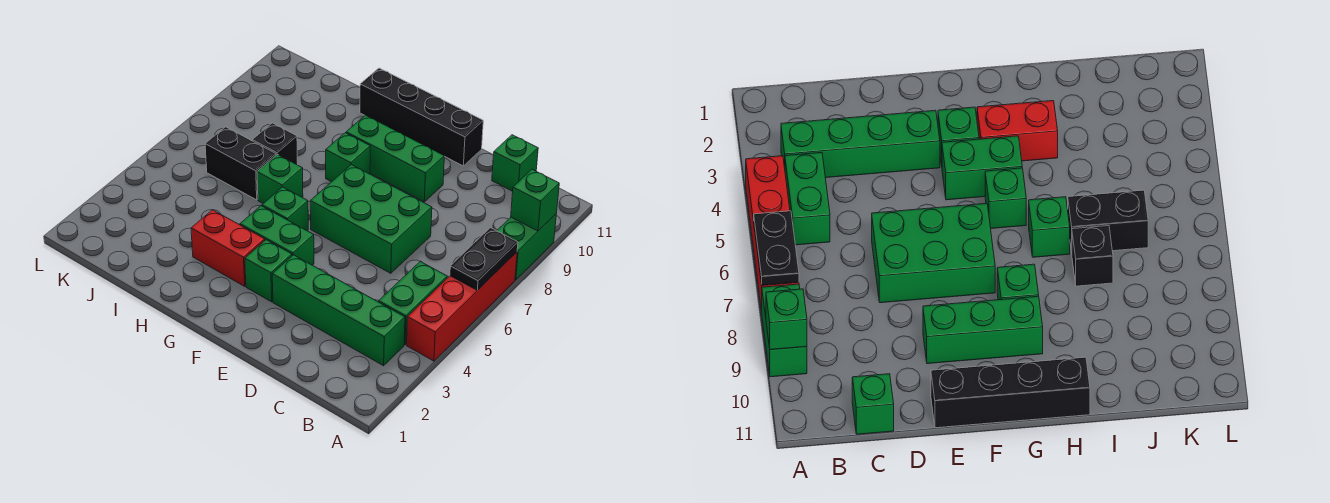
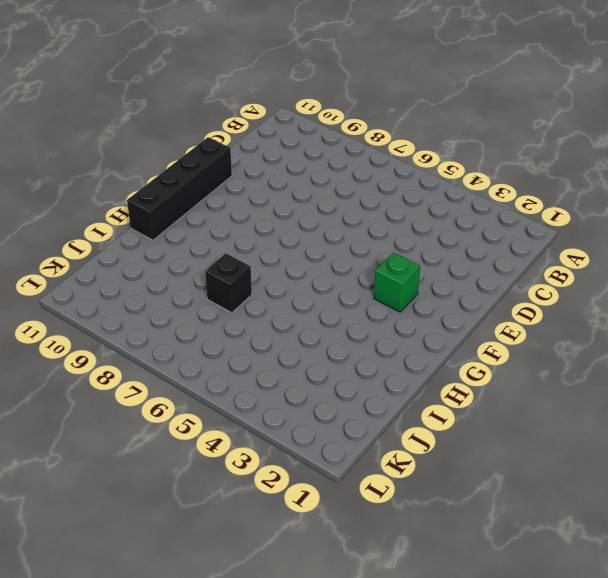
none -> red brick A4:A7 level 1
none -> green brick A8:A9 level 1
none -> green brick B3:E3 level 1

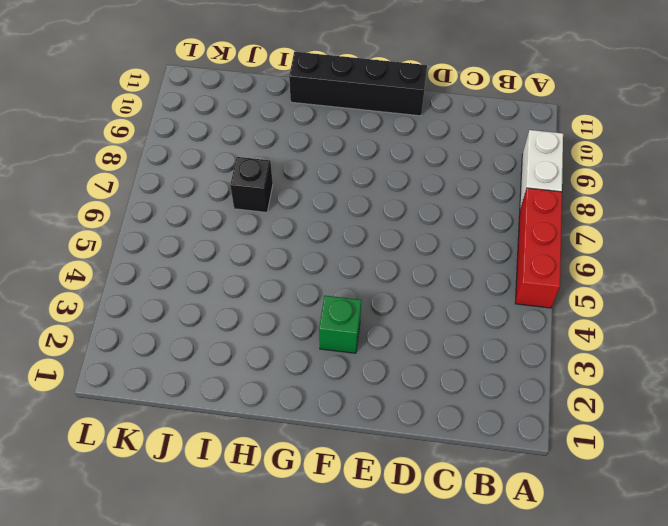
red brick A5:A7 level 1 -> red brick A4:A7 level 1
white brick A8:A9 level 1 -> green brick A8:A9 level 1
none -> green brick B3:E3 level 1
none -> green brick B4:B5 level 1
none -> green brick C11 level 1

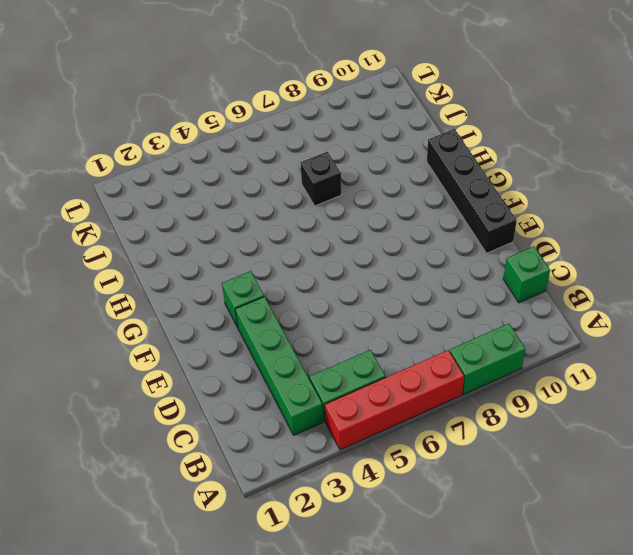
none -> green brick D6:F7 level 1
none -> green brick E9:G9 level 1
none -> green brick F4:G4 level 1

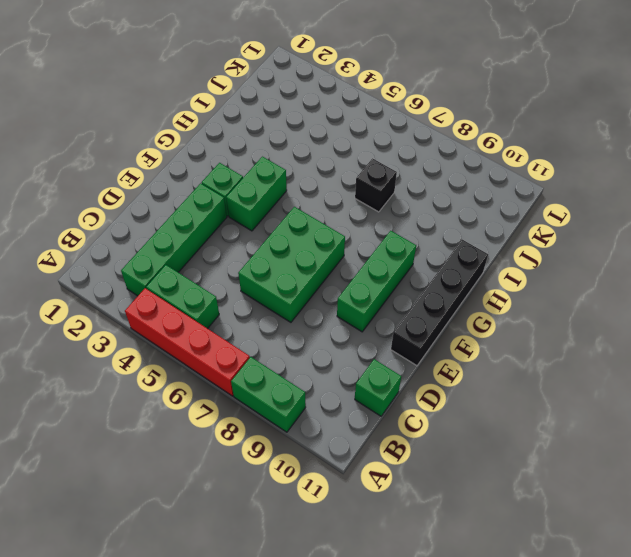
none -> red brick G3:H3 level 1
none -> green brick G5 level 1
none -> green brick G8 level 1

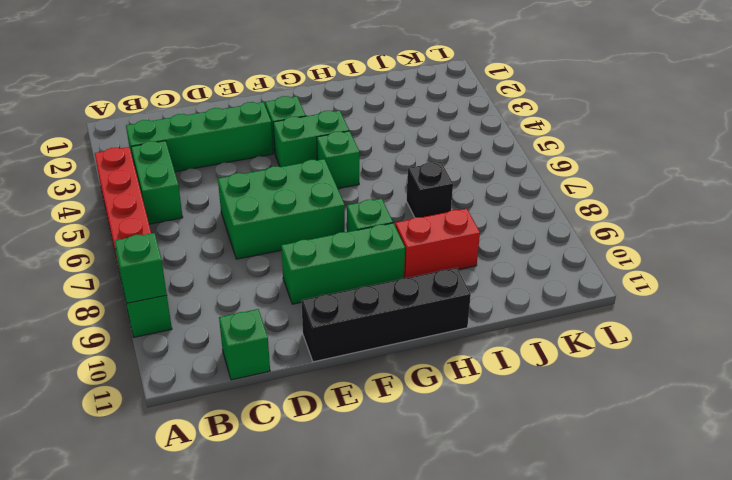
red brick H9:I9 level 1 -> red brick G3:H3 level 1
none -> green brick H6 level 1
none -> black brick I6:J6 level 1
none -> black plate A6:A7 level 2

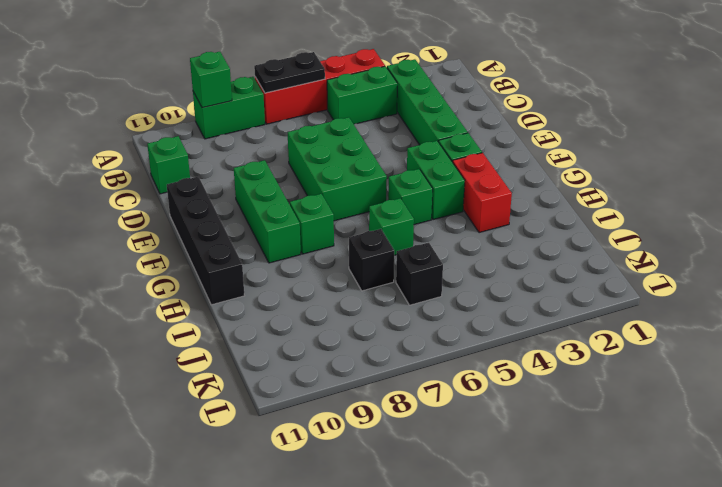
black brick J6 level 1 -> black brick I6:J6 level 1

